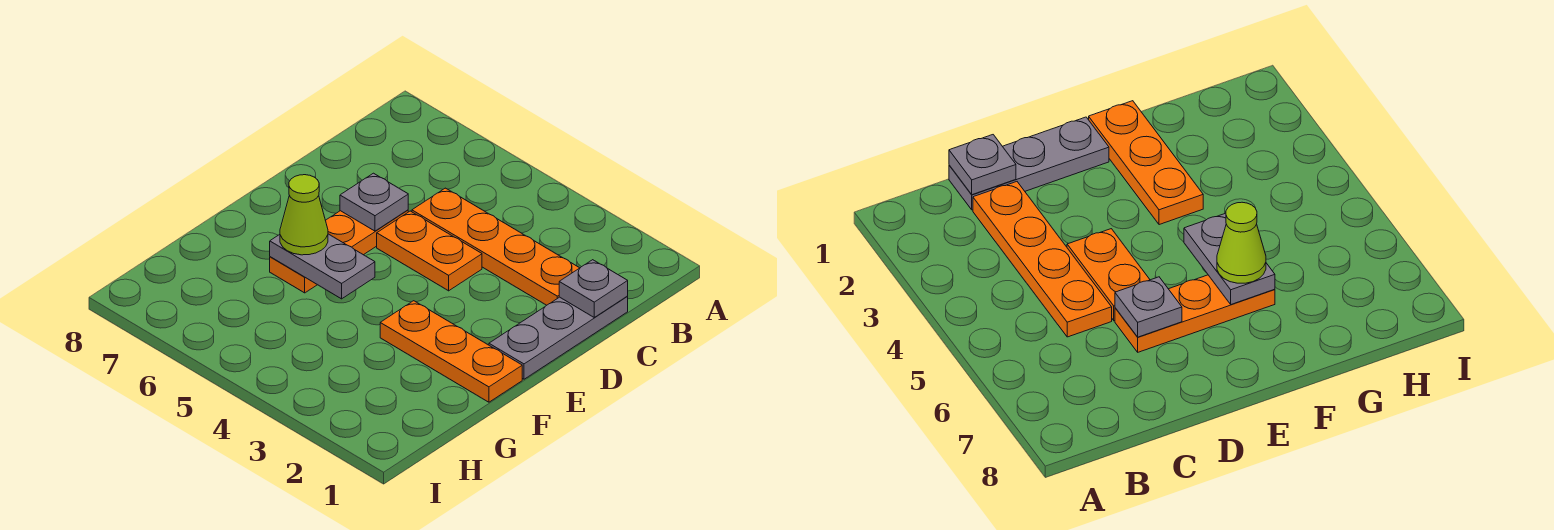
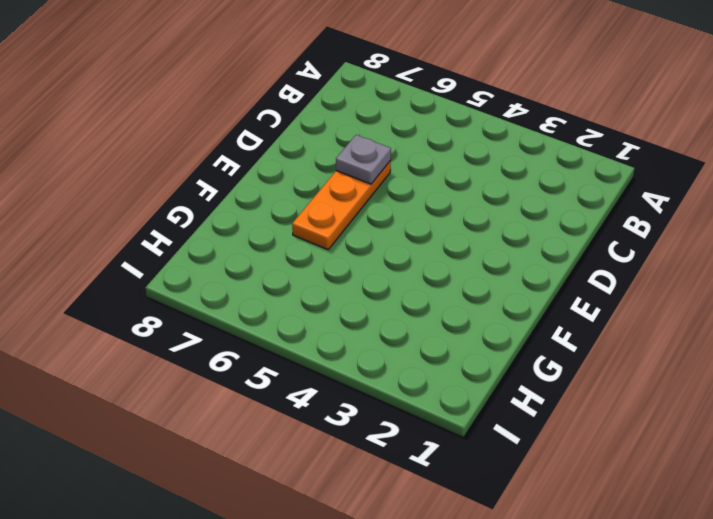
none -> grey plate C1:E1 level 1
none -> orange plate C2:C5 level 1

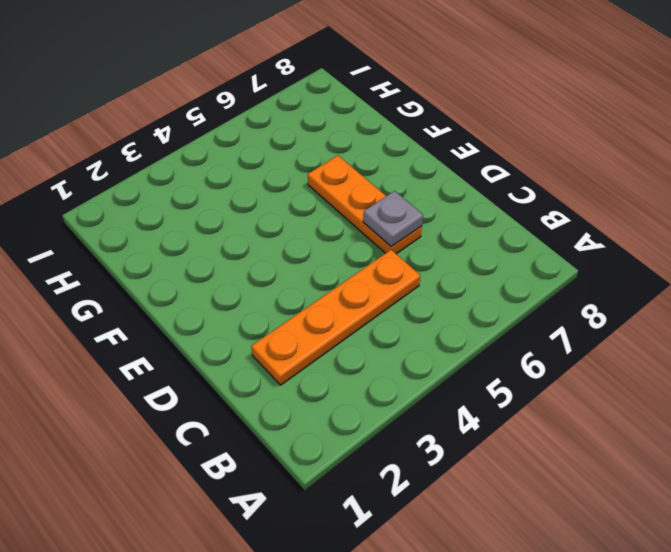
none -> grey plate C1:E1 level 1
none -> orange plate D4:D5 level 1

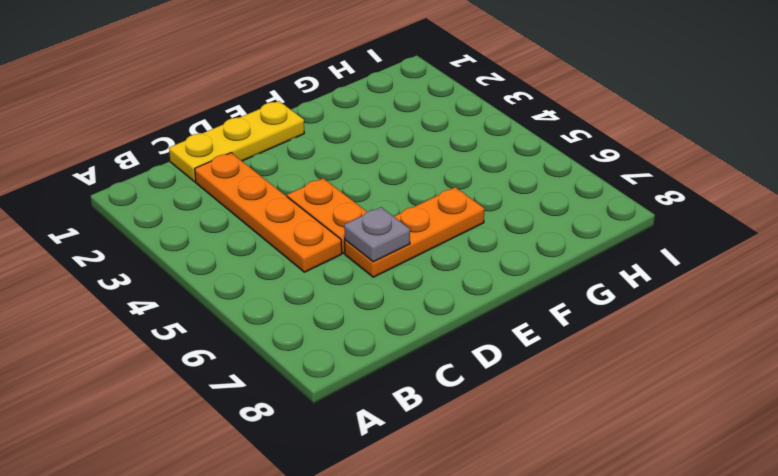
yellow plate C1:E1 level 1 -> grey plate C1:E1 level 1
none -> orange plate F1:F3 level 1
none -> grey plate C1 level 2

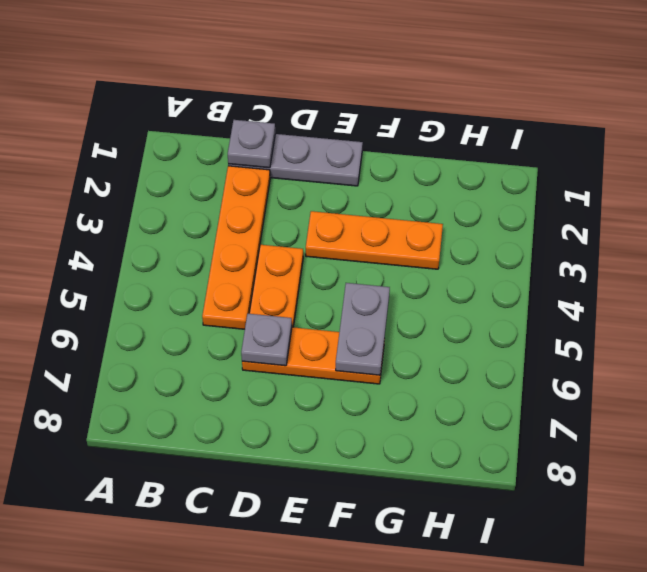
orange plate E3:G3 level 1 -> orange plate F1:F3 level 1
none -> lime cone F6 level 3

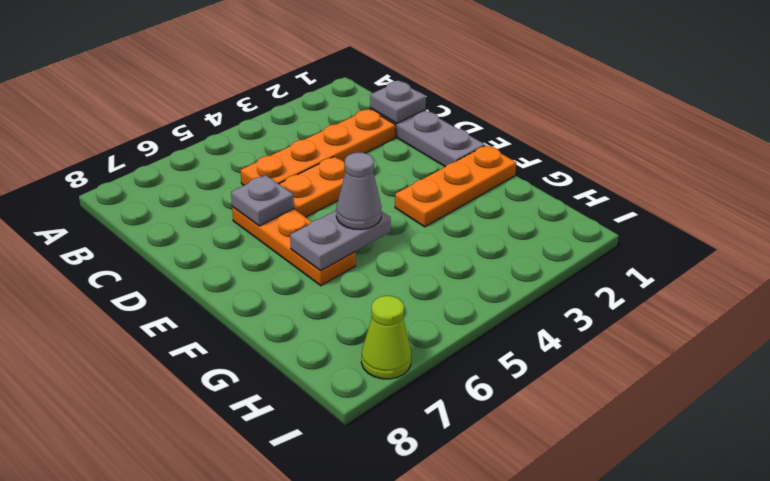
grey cone F5 level 3 -> none
lime cone I7 level 1 -> lime cone F6 level 3

